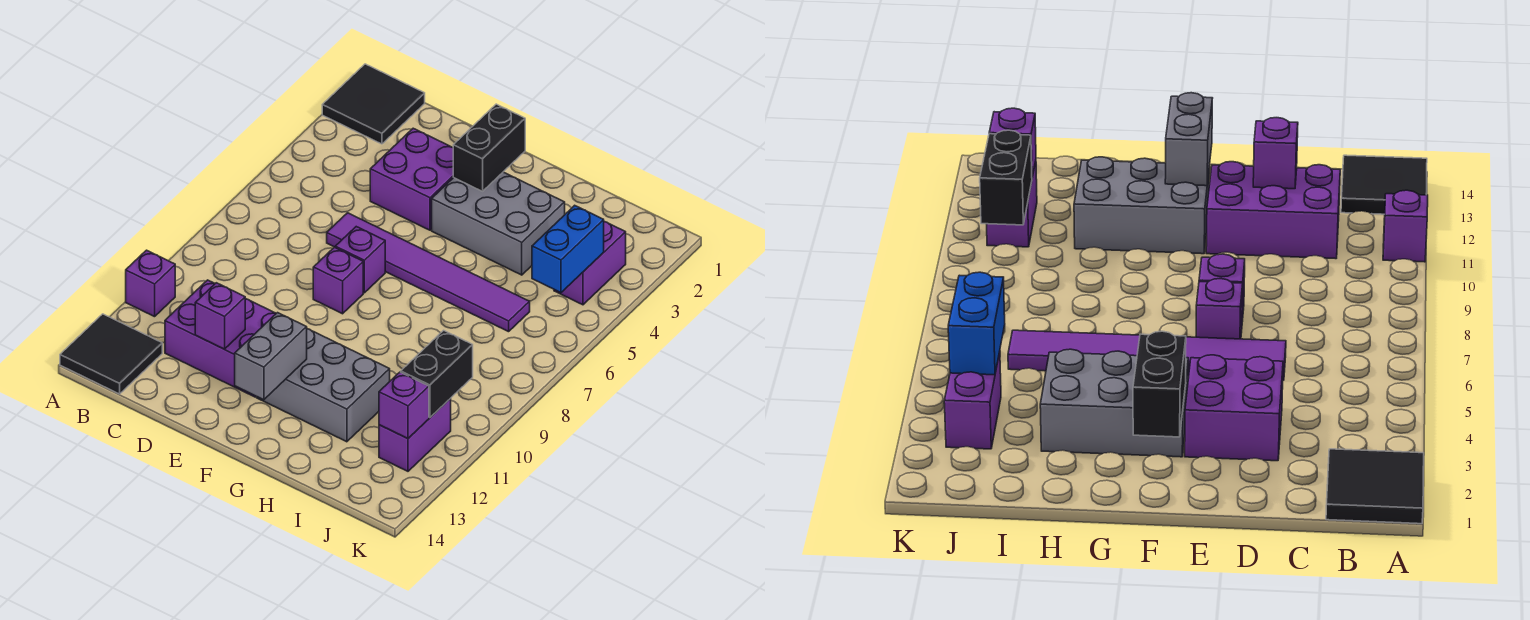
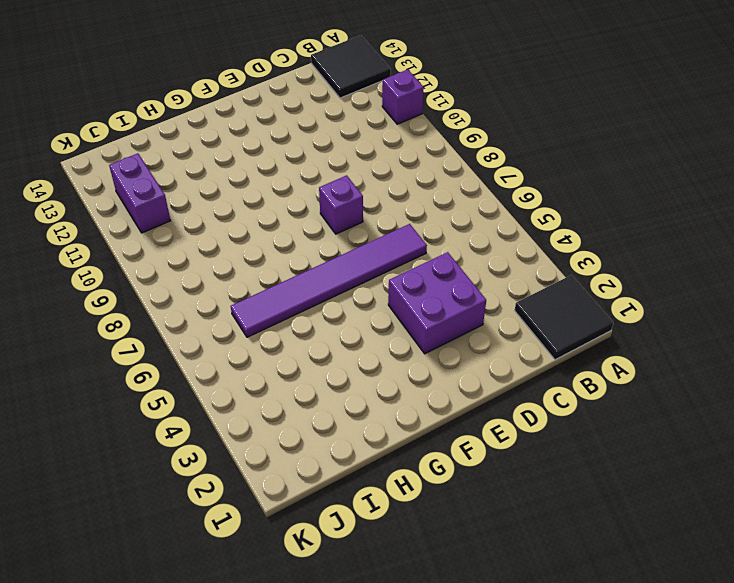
none -> purple brick C11:E12 level 1
none -> purple brick E7 level 1
none -> grey brick F3:H4 level 1

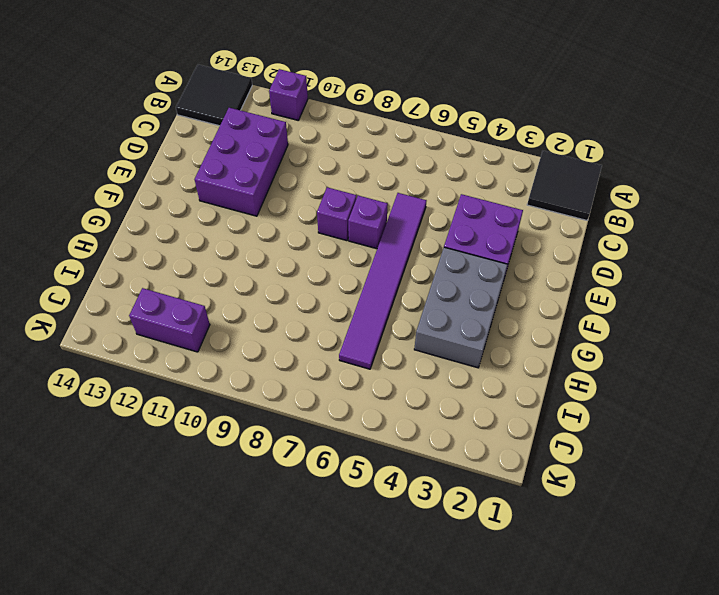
none -> grey brick F11:H12 level 1
none -> purple brick J3:J4 level 1
none -> purple brick D12 level 2

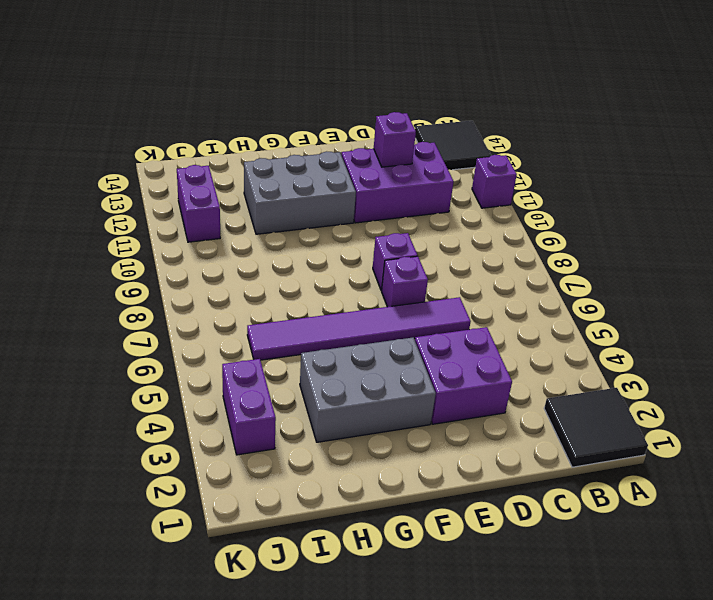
none -> black brick F2:F3 level 2
none -> grey brick F12:F13 level 2
none -> blue brick J4:J5 level 2

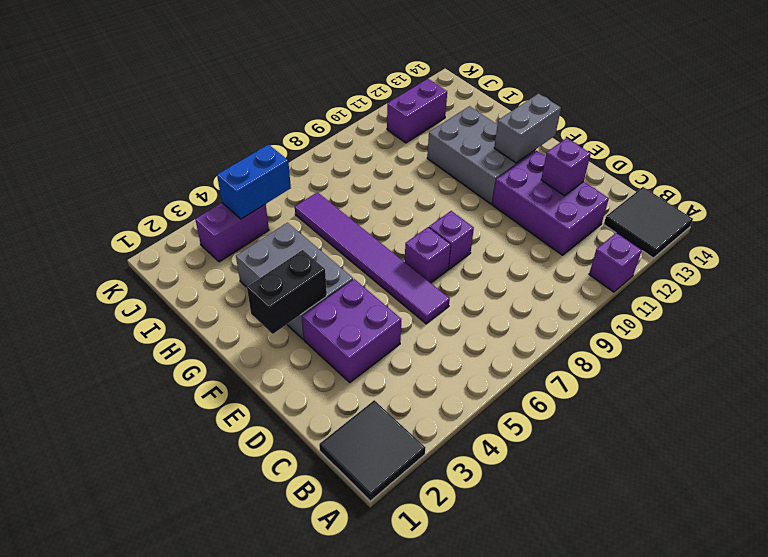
none -> black brick J10:J11 level 2
none -> purple brick J12 level 2

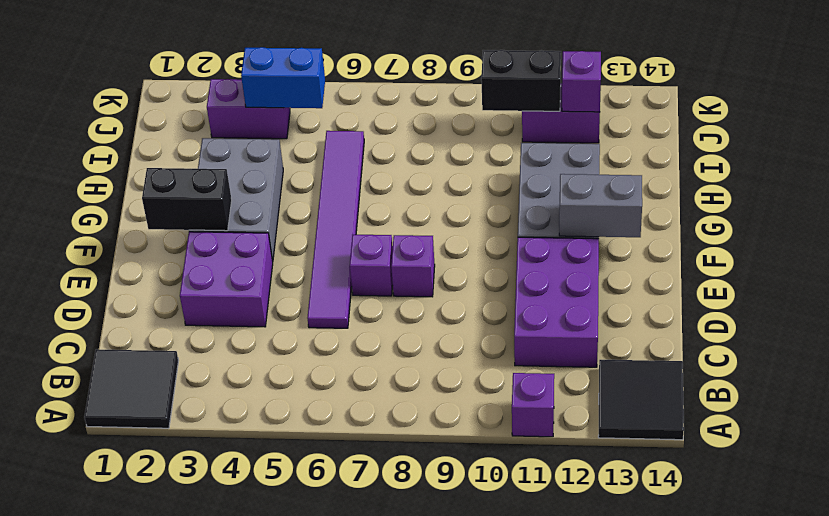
none -> purple brick D12 level 2

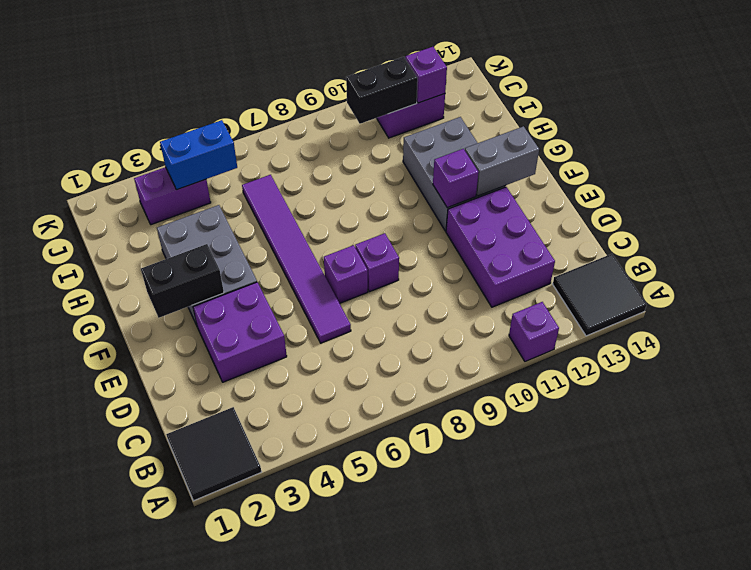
purple brick F11 level 2 -> purple brick D12 level 2

